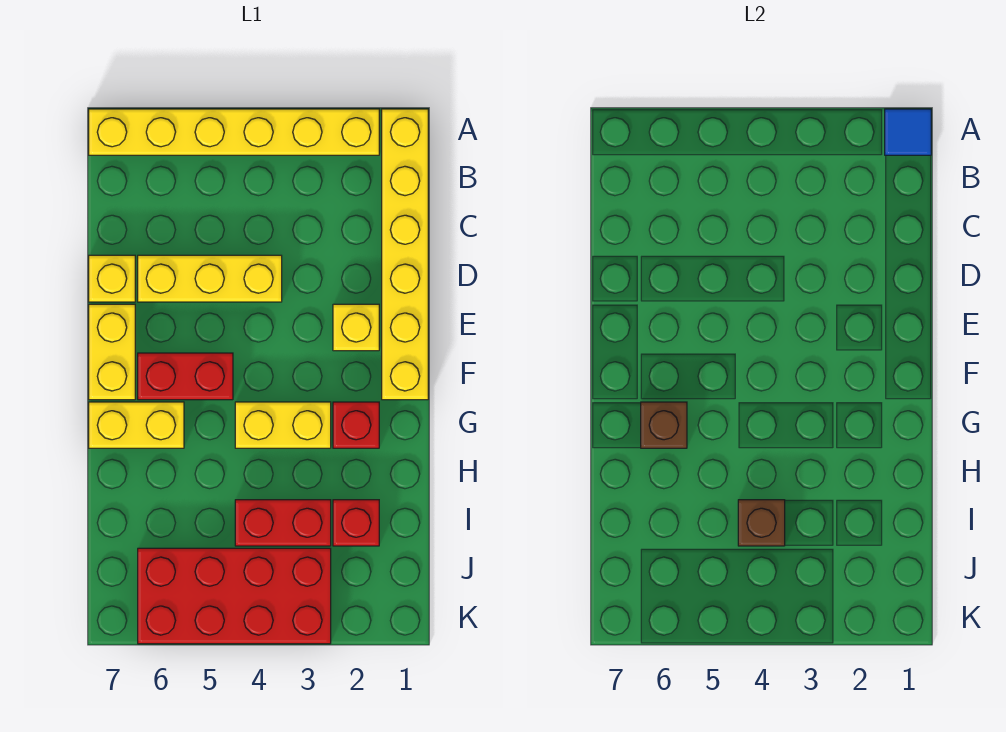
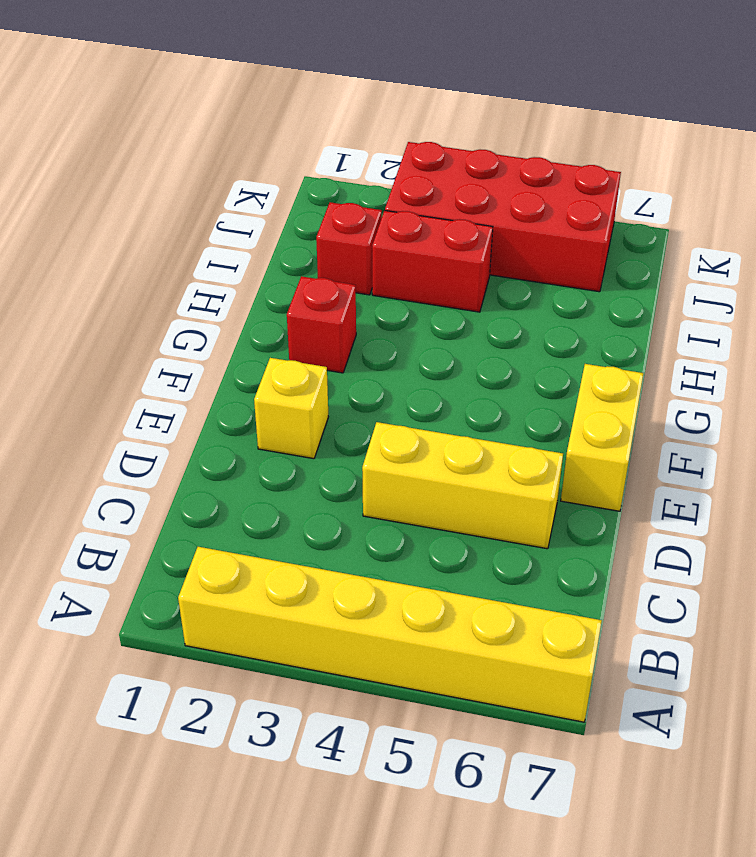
none -> yellow brick A1:F1 level 1
none -> yellow brick D7 level 1
none -> red brick F5:F6 level 1

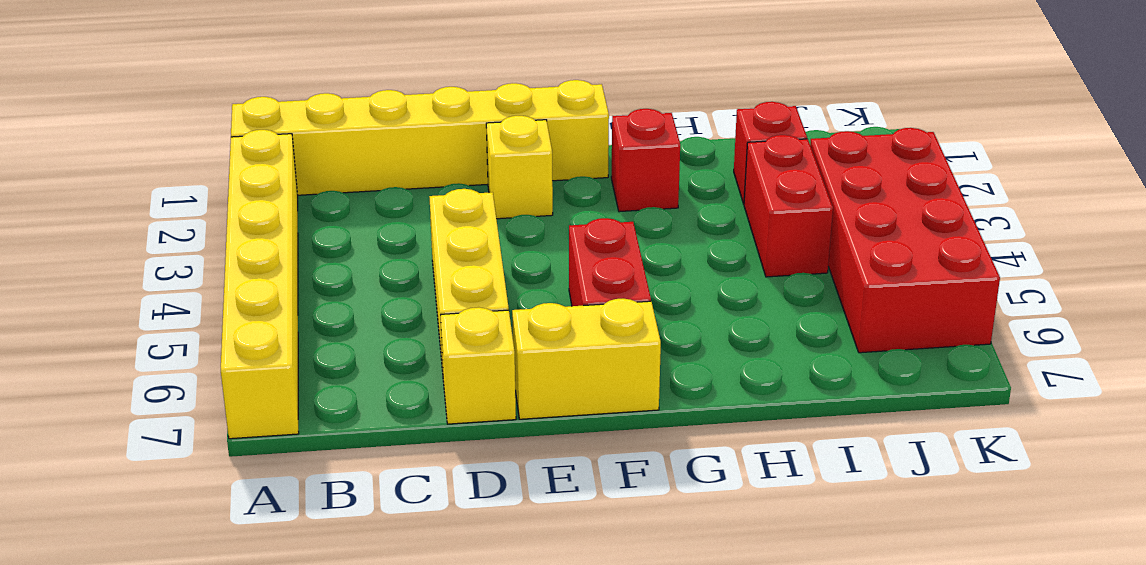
none -> yellow brick G3:G4 level 1
none -> yellow brick G6:G7 level 1
none -> blue tile A1 level 2

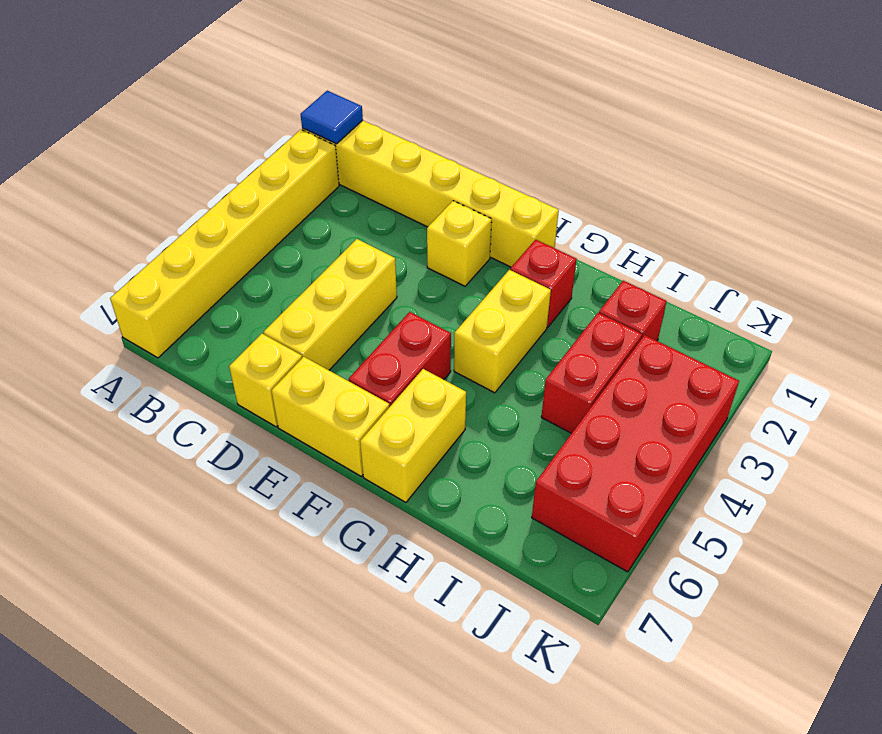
none -> brown brick G6 level 2
none -> brown brick I4 level 2

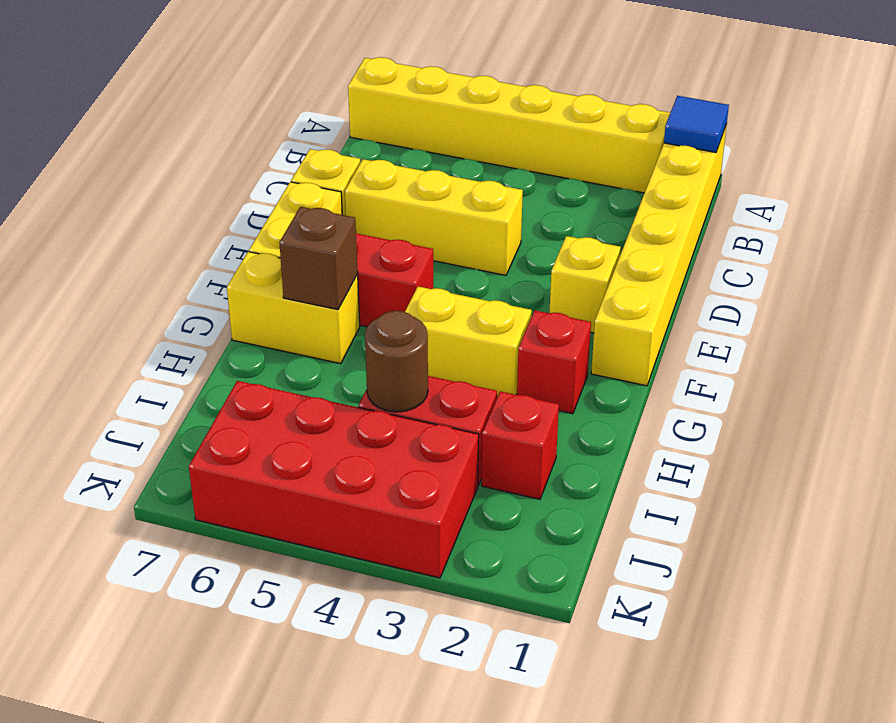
brown round brick I4 level 2 -> brown brick I4 level 2

